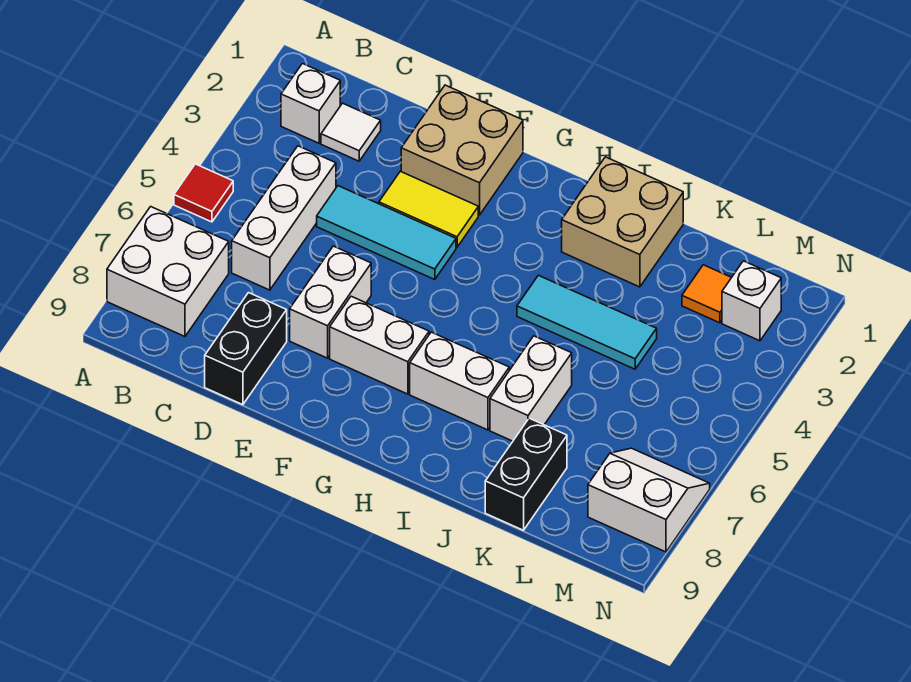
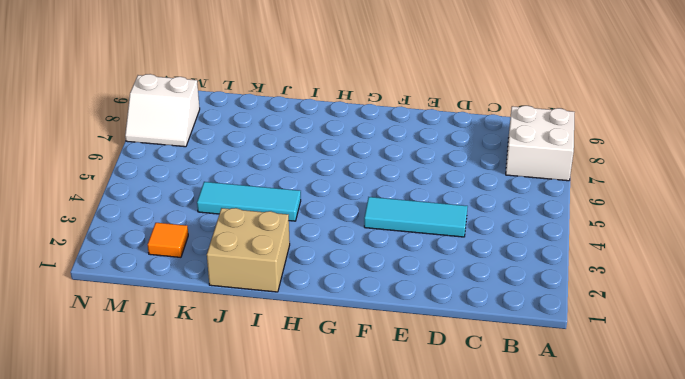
none -> red tile A5 level 1
none -> white brick B2 level 1
none -> white tile C2 level 1

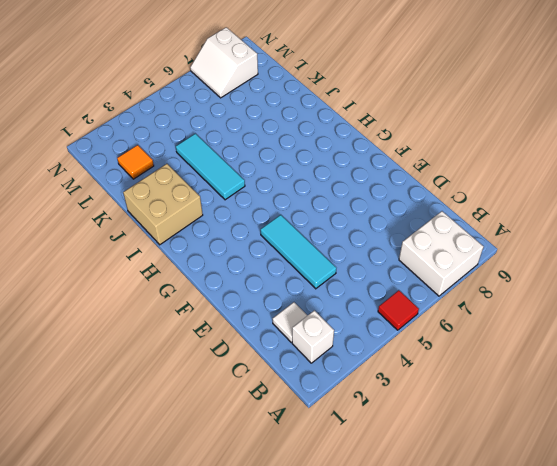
none -> white brick C4:C6 level 1
none -> black brick D8:D9 level 1
none -> tan brick E1:F2 level 1

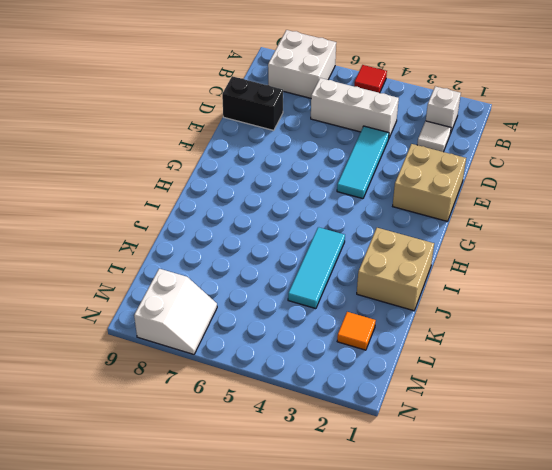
none -> yellow tile E3:F3 level 1
none -> white brick E6:E7 level 1
none -> white brick F7:G7 level 1

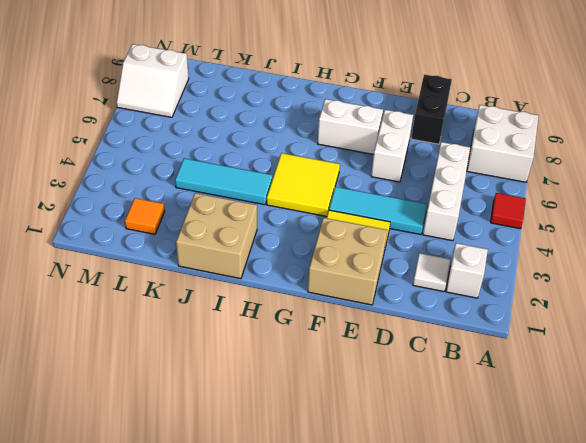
yellow tile G4:H5 level 1 -> none
none -> white brick H7:I7 level 1
none -> white brick J6:J7 level 1
none -> black brick K8:K9 level 1

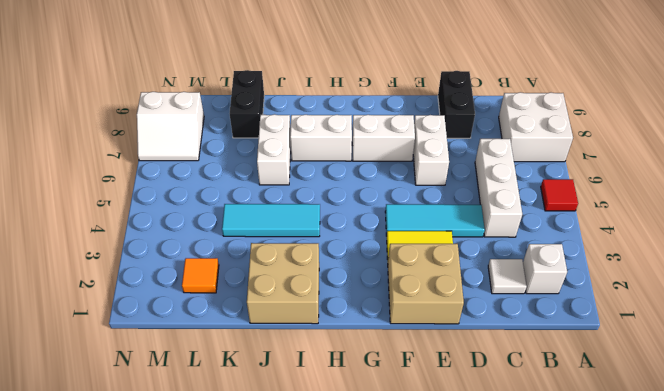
none -> white brick M2 level 1

